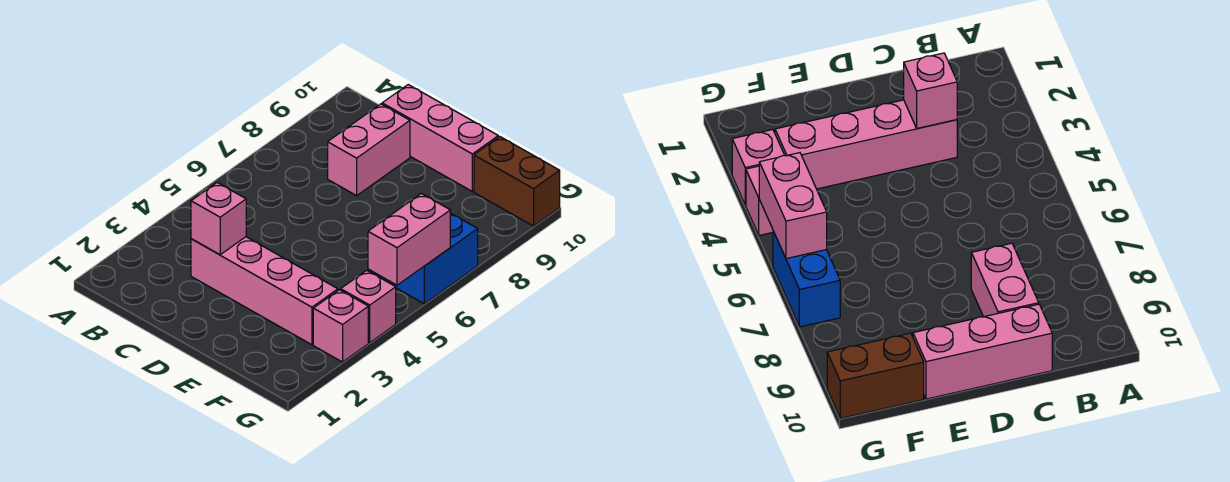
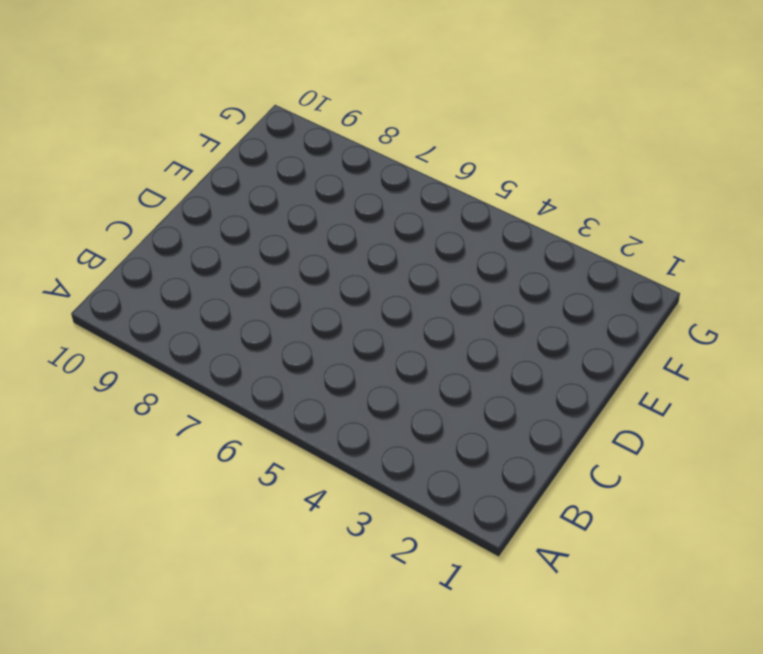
none -> pink brick C3:F3 level 1
none -> pink brick C8:C9 level 1

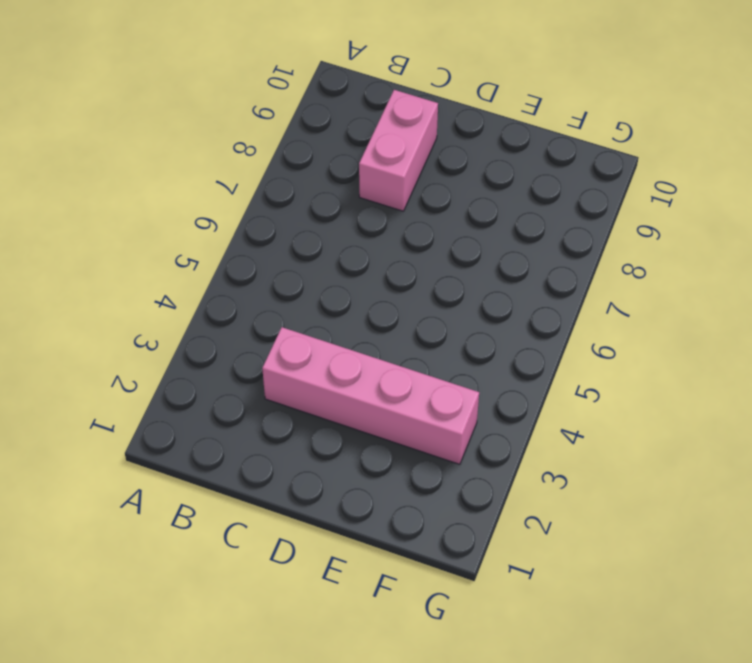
none -> pink brick C10:E10 level 1
none -> brown brick F10:G10 level 1

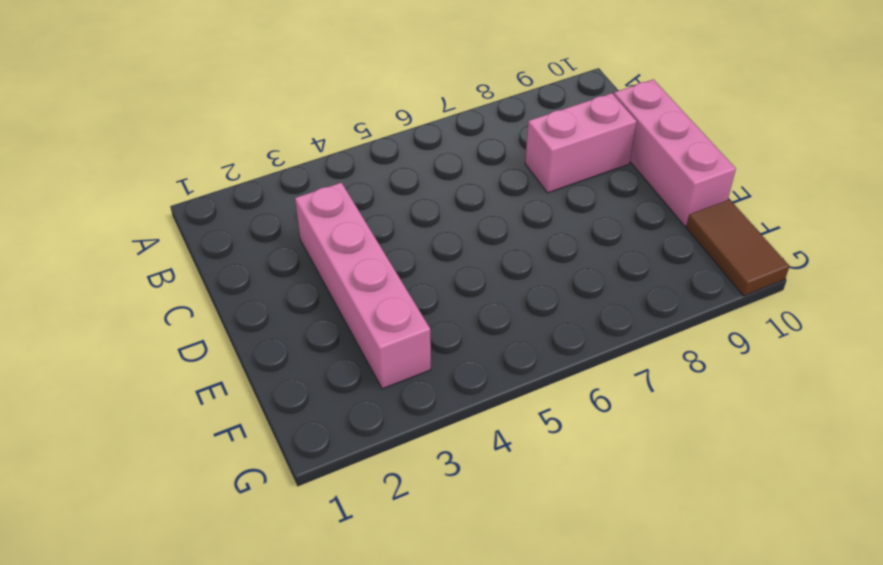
brown tile F10:G10 level 1 -> brown brick F10:G10 level 1
none -> pink brick G3 level 1
none -> pink brick G4 level 1

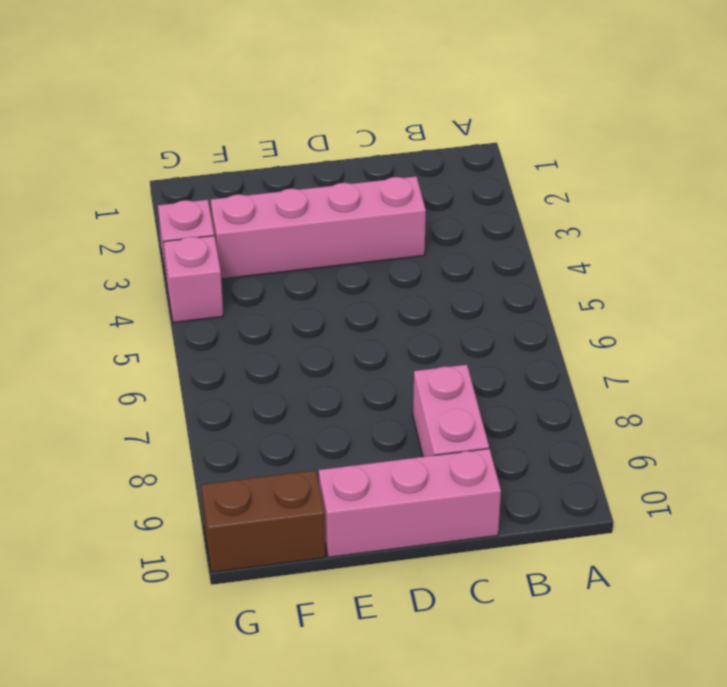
none -> blue brick G6:G7 level 1
none -> pink brick C3 level 2

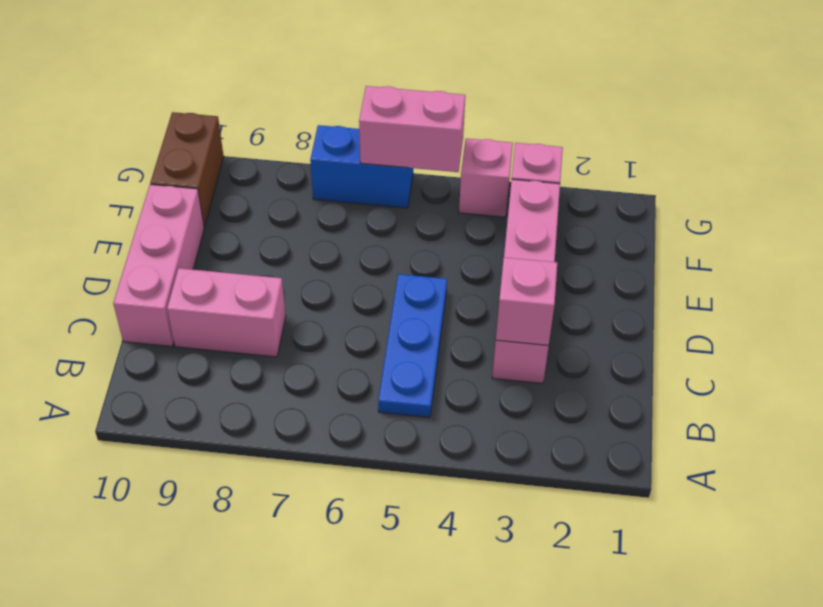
blue plate B5:D5 level 1 -> none

